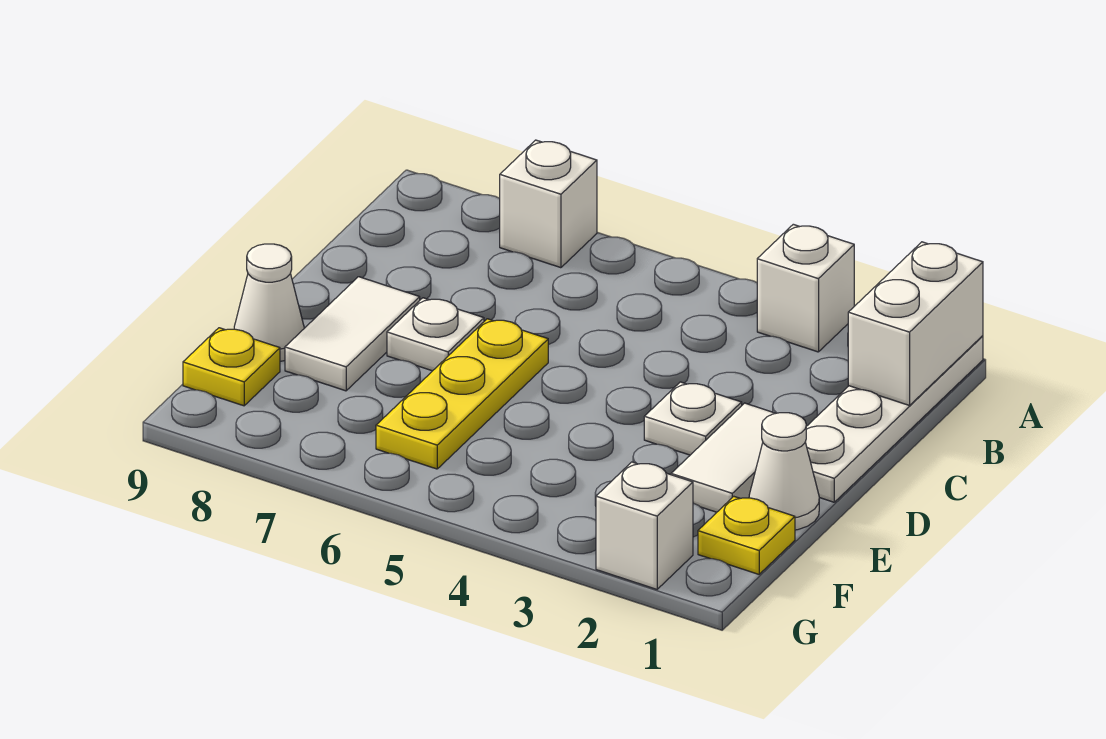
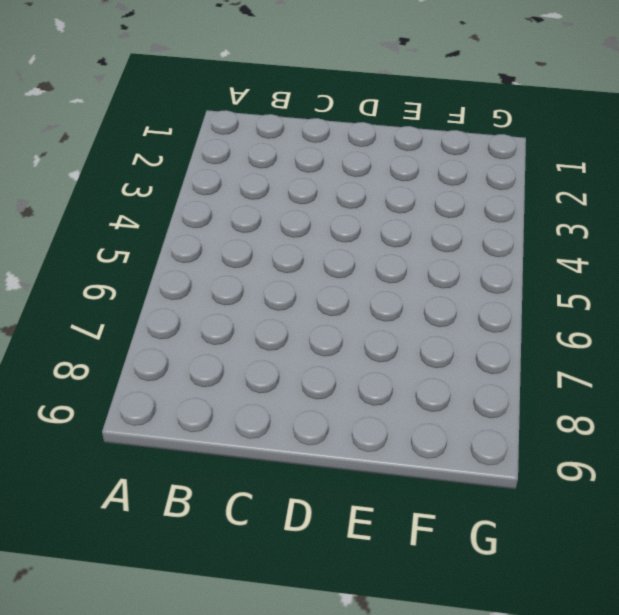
none -> white plate A1:D1 level 1
none -> white brick A3 level 1
none -> white brick A7 level 1

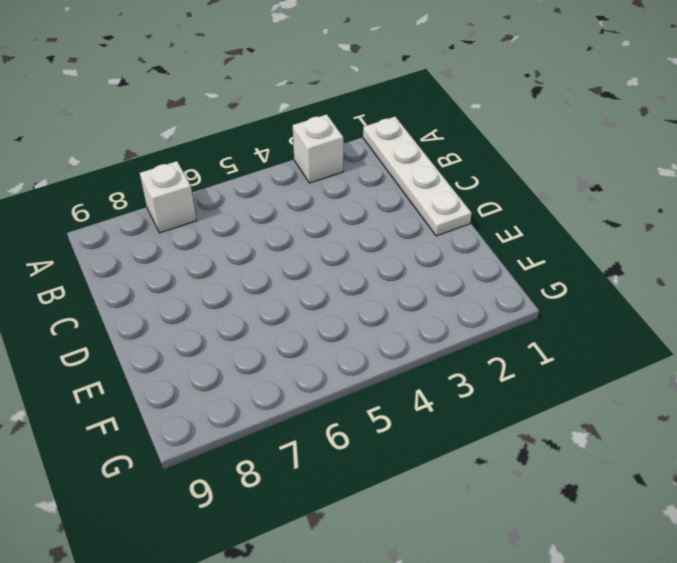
none -> white tile D2:E2 level 1
none -> white plate D3 level 1
none -> yellow plate D6:F6 level 1

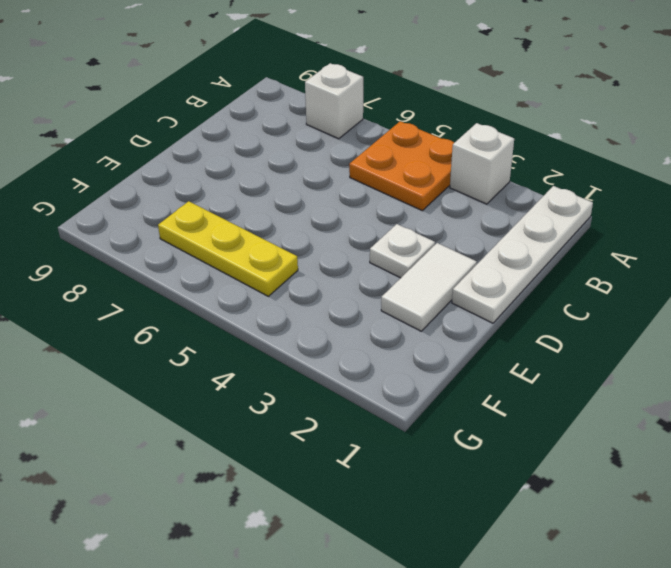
orange plate A4:B5 level 1 -> none
yellow plate F5:F7 level 1 -> yellow plate D6:F6 level 1
none -> white plate D7 level 1
none -> white tile D8:E8 level 1
none -> white cone E1 level 1

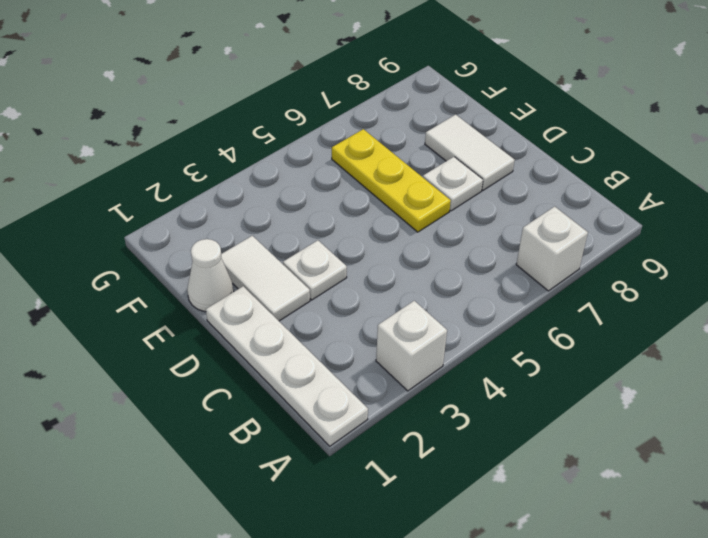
none -> white cone E9 level 1
none -> yellow plate F1 level 1
none -> yellow plate F9 level 1

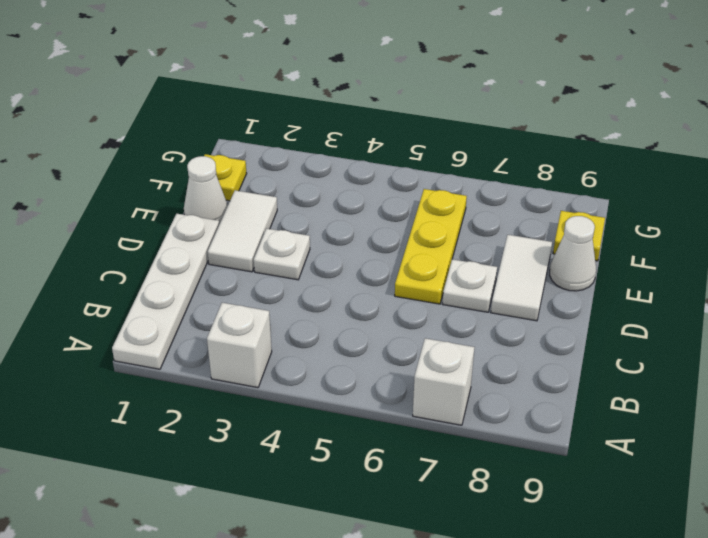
none -> white brick G2 level 1
none -> white brick A1:B1 level 2

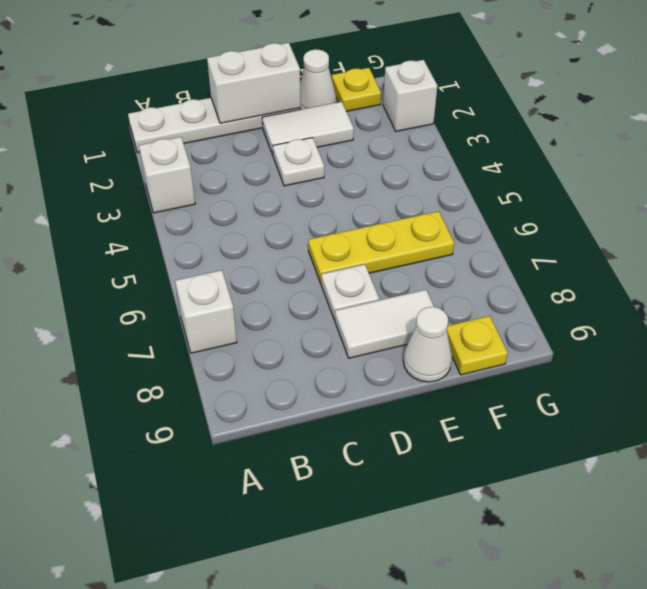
white brick C1:D1 level 2 -> white brick A1:B1 level 2

